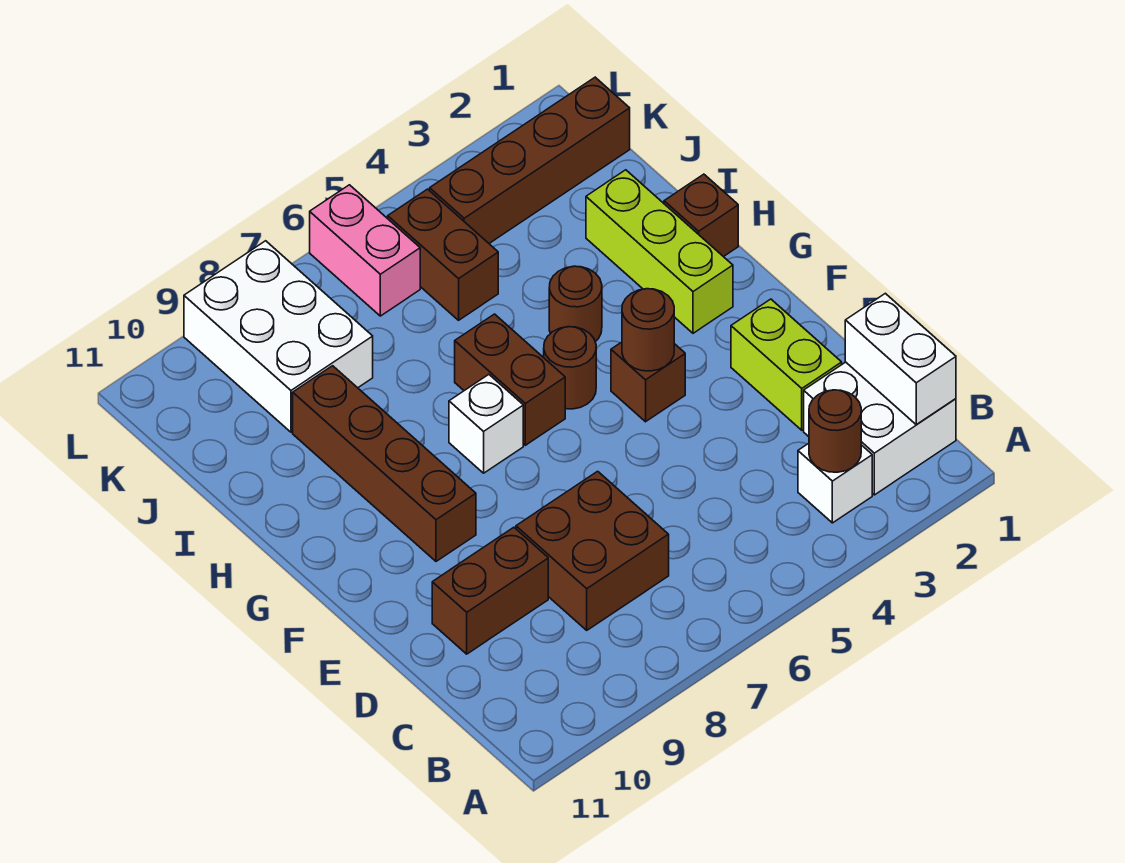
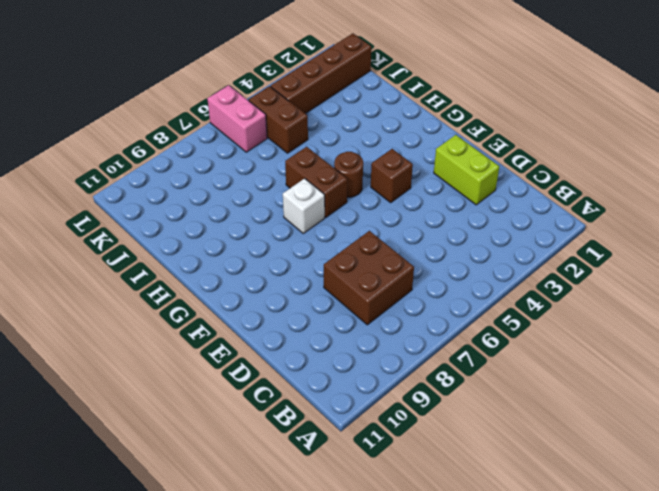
none -> white brick B1:C2 level 1
none -> white brick B3 level 1
none -> brown brick D9:D10 level 1

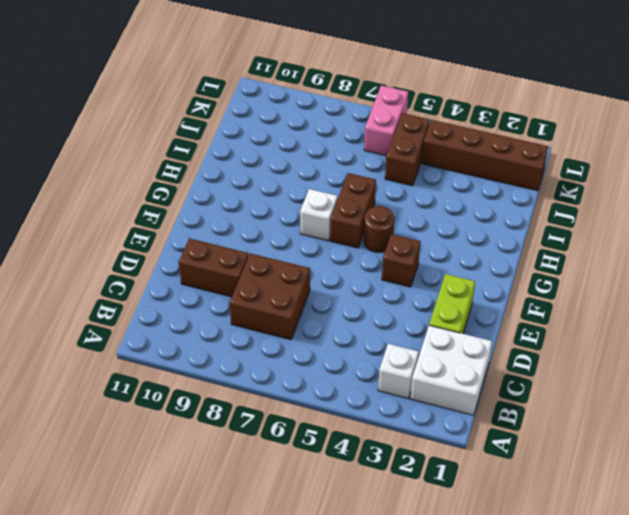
none -> brown brick F9:I9 level 1
none -> lime brick G2:I2 level 1
none -> brown brick H1 level 1

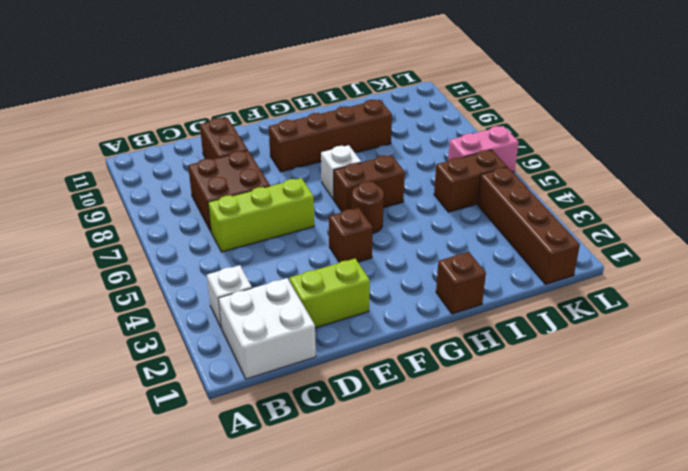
lime brick C6:E6 level 1 -> lime brick G2:I2 level 1
none -> brown round brick H4 level 1
none -> white brick J8:L9 level 1
none -> white brick B1:C1 level 2

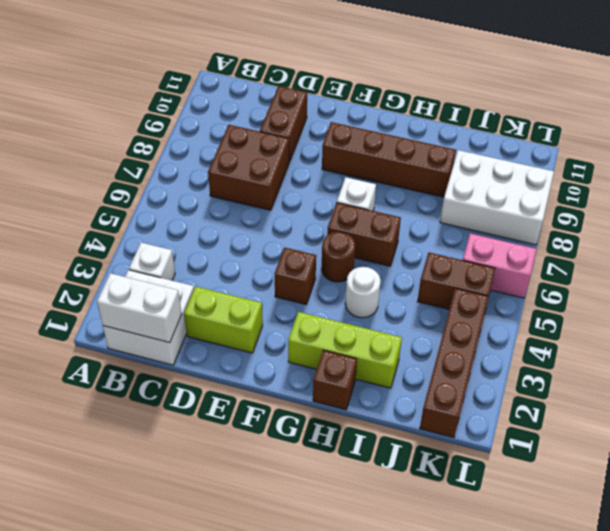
white round brick H4 level 1 -> brown round brick H4 level 1
none -> brown round brick B3 level 2
none -> brown round brick F4 level 2

